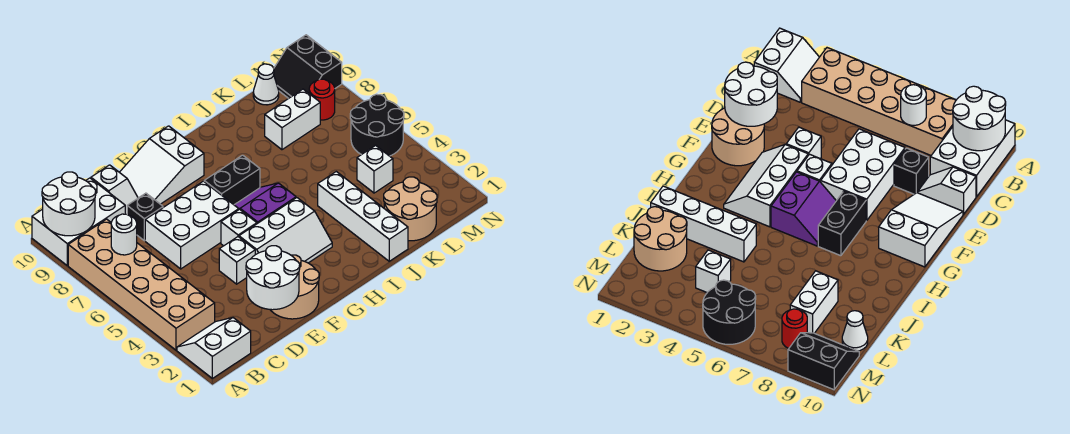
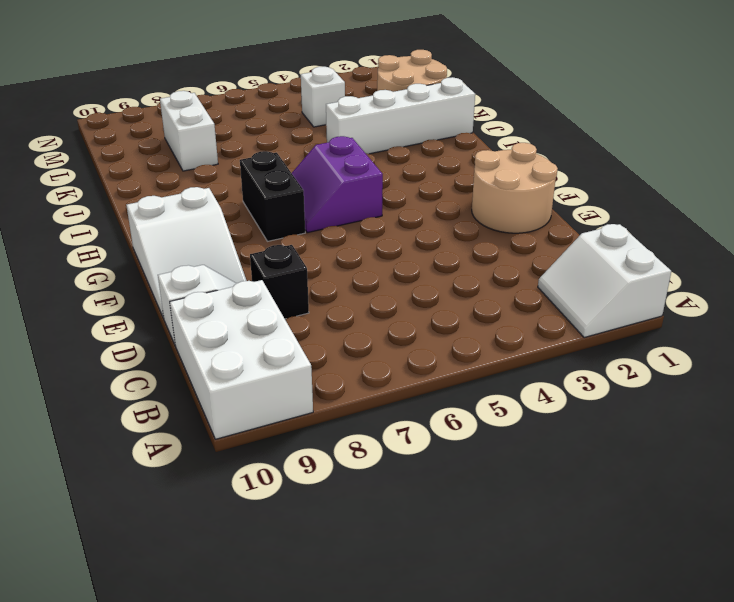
none -> tan brick A3:B8 level 1
none -> white brick D6:F7 level 1
none -> white brick E4 level 1

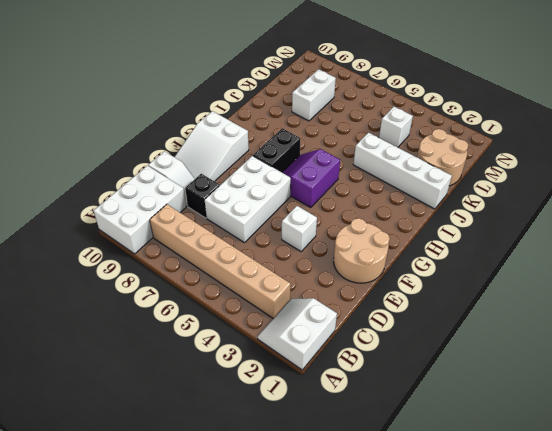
tan brick B3:B8 level 1 -> tan brick A3:B8 level 1
none -> white slope F3:H4 level 1 top 4
none -> white brick F5 level 1
none -> white cone L10 level 1

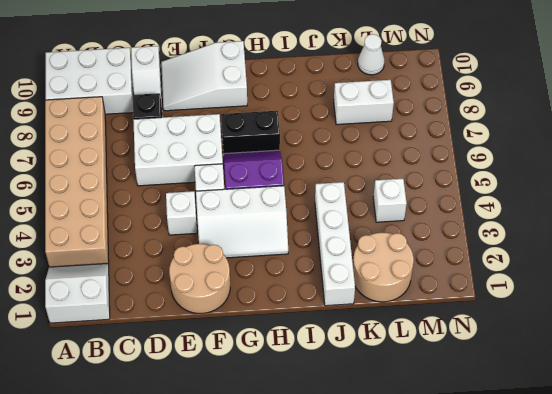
none -> black round brick M5:N6 level 1
none -> red round brick M8 level 1
none -> black slope M9:N10 level 1 top N

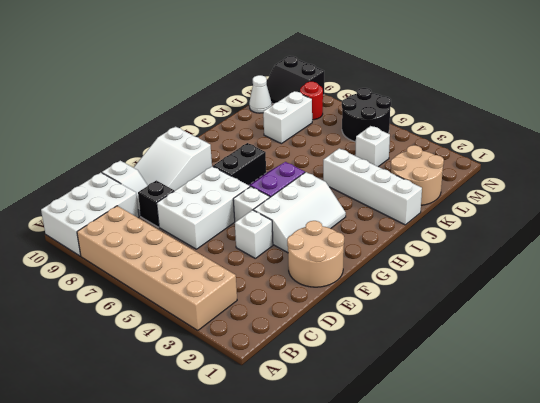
none -> white slope A1:B2 level 1 top 1
none -> white round brick A9:B10 level 2
none -> white round brick B7 level 2

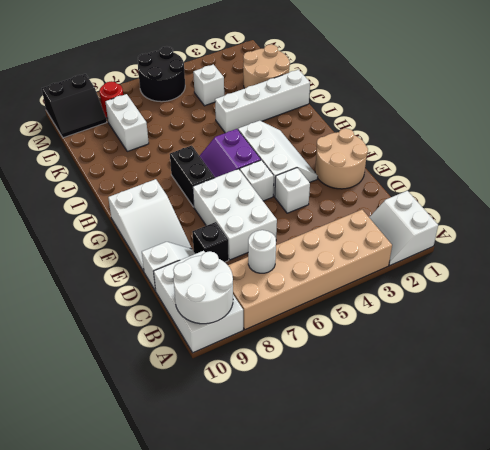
none -> white cone L10 level 1
none -> white round brick D1:E2 level 2

